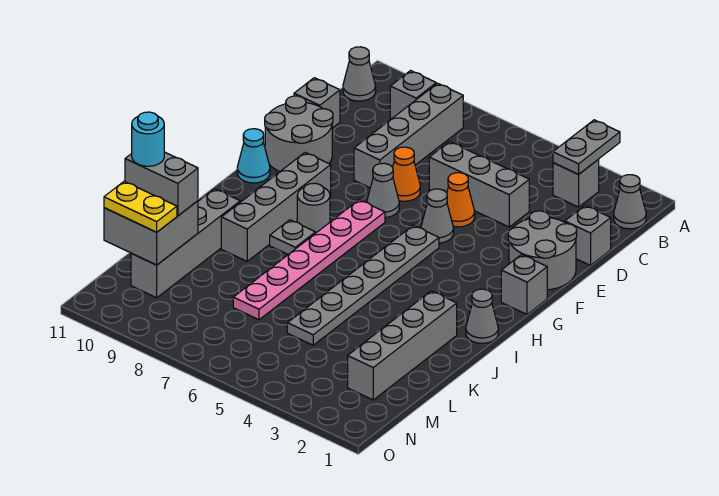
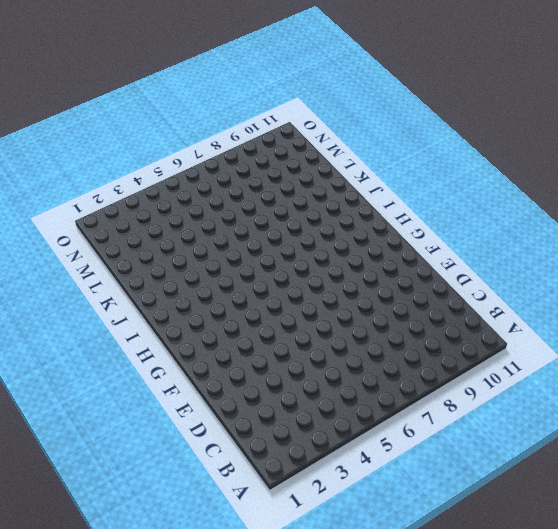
none -> grey cone B1 level 1
none -> grey brick B3 level 1
none -> grey brick B8:E8 level 1

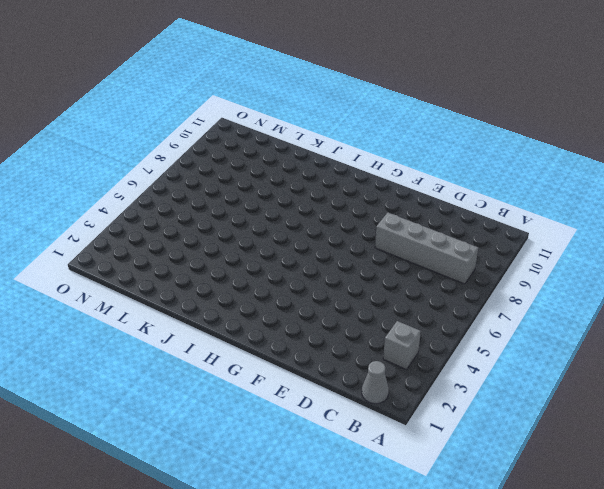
none -> grey brick B9 level 1
none -> grey cone B11 level 1
none -> grey brick D1 level 1

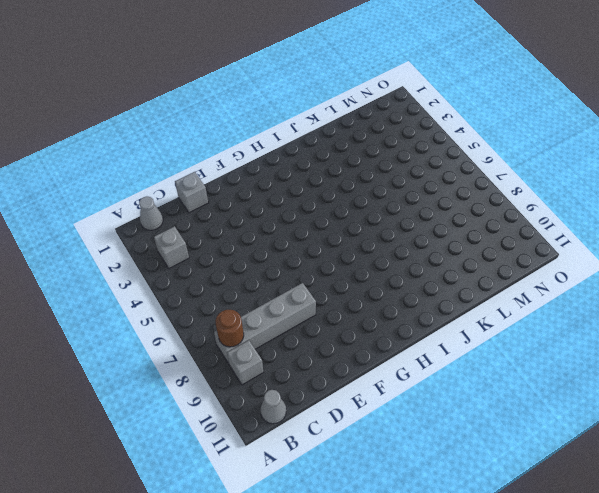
brown round brick B8 level 2 -> none
none -> grey brick D4:D6 level 1
none -> grey brick D11 level 1
none -> grey round brick E1:F2 level 1

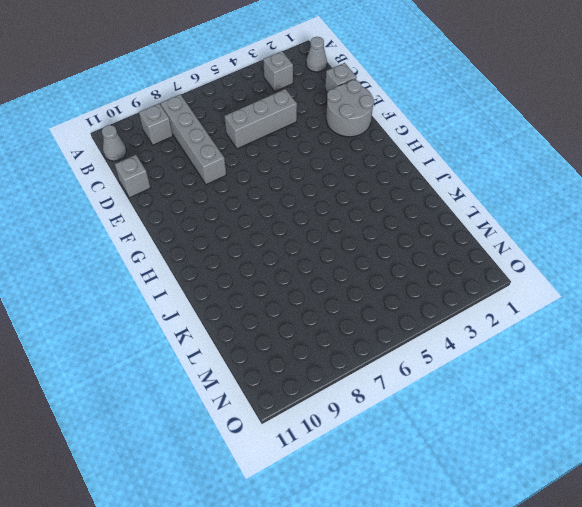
none -> orange cone E5 level 1
none -> orange cone E7 level 1
none -> grey round brick E10:F11 level 1

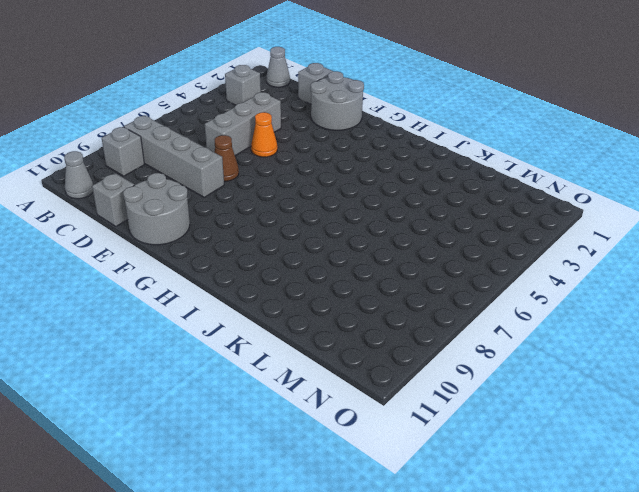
brown cone E7 level 1 -> orange cone E7 level 1
none -> grey cone F5 level 1
none -> grey cone F7 level 1
none -> grey brick G1 level 1

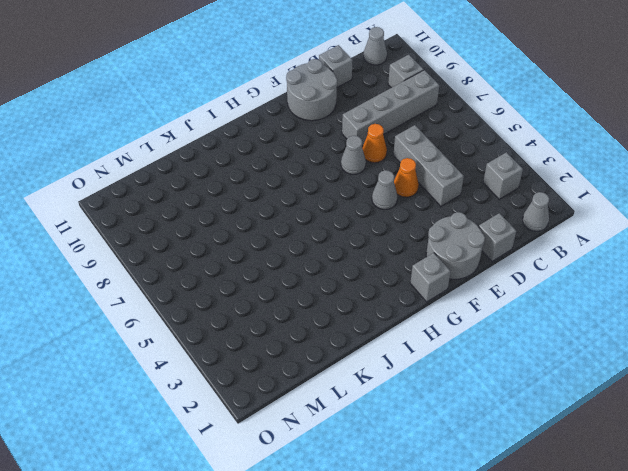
none -> grey plate G5:L5 level 1
none -> pink plate G7:L7 level 1
none -> grey brick G9:J9 level 1

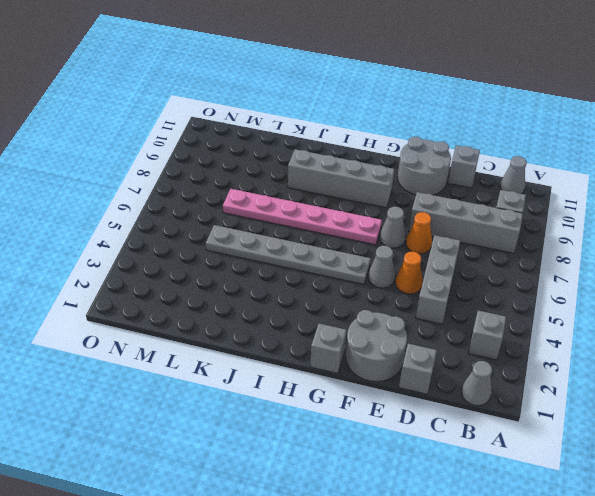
none -> cyan cone G11 level 1
none -> grey round brick H8 level 1
none -> grey cone I1 level 1

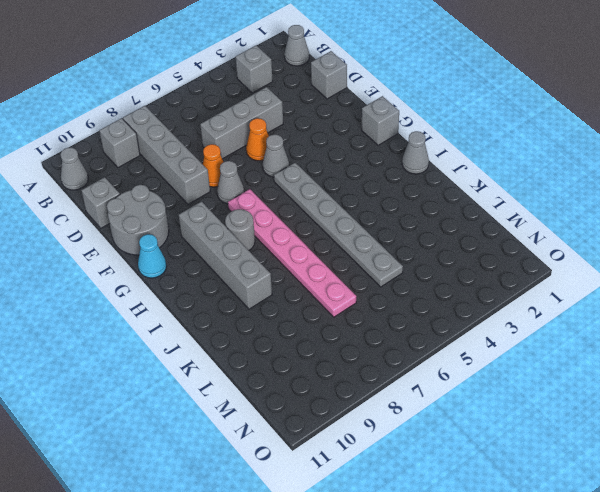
none -> grey round brick E1:F2 level 1
none -> grey plate I8 level 1
none -> grey brick J2:M2 level 1

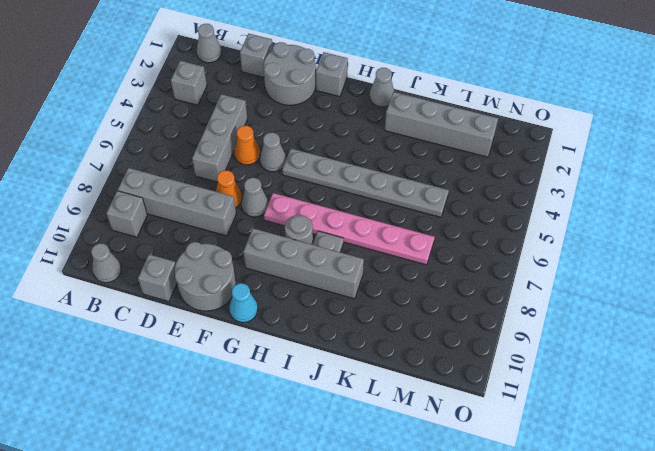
none -> grey brick J10:M10 level 1
none -> grey plate A3:B3 level 2
none -> grey brick L10:M11 level 2

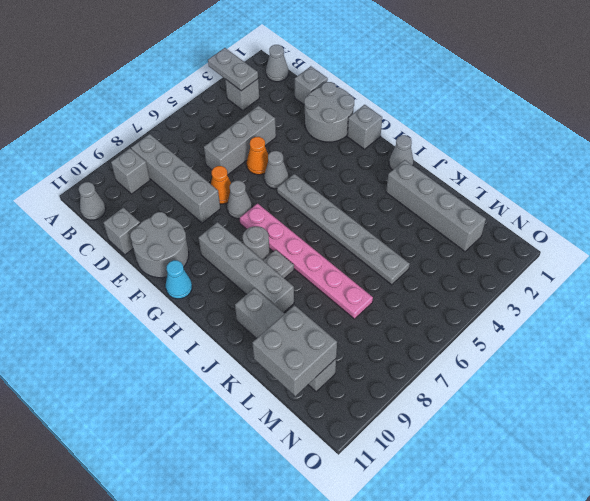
none -> grey brick L10:L11 level 3
none -> yellow plate M10:M11 level 3
none -> cyan round brick L11 level 4

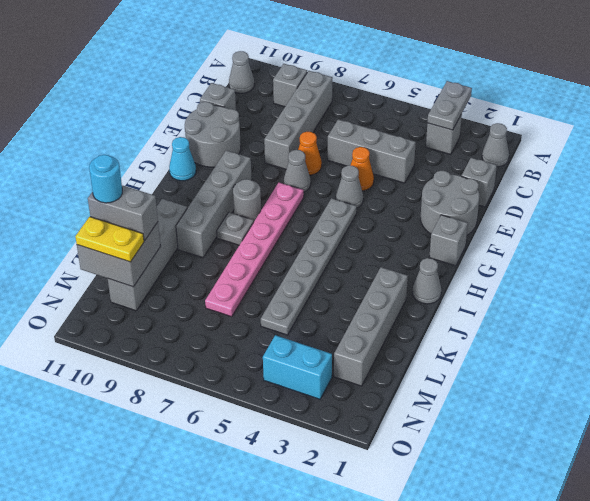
cyan brick N3:N4 level 1 -> none

